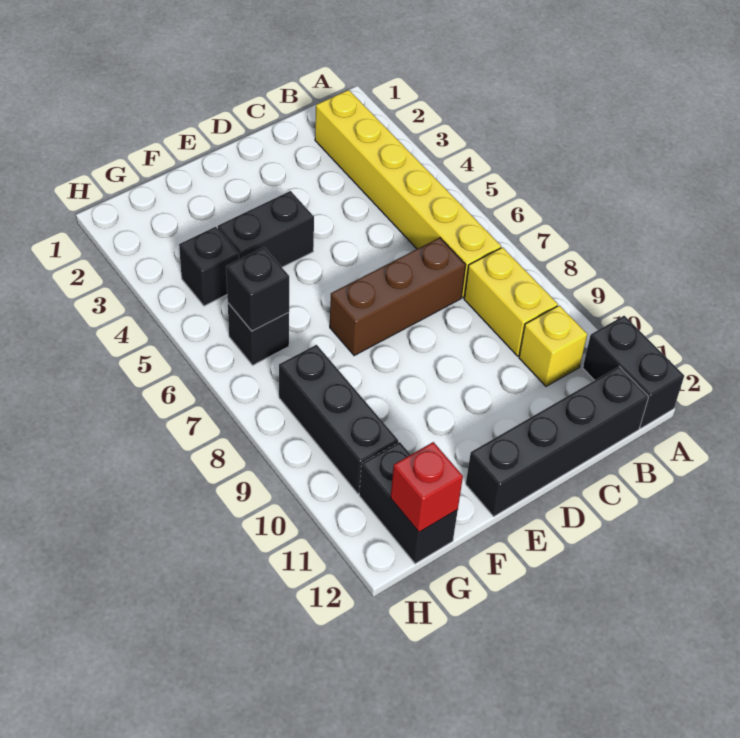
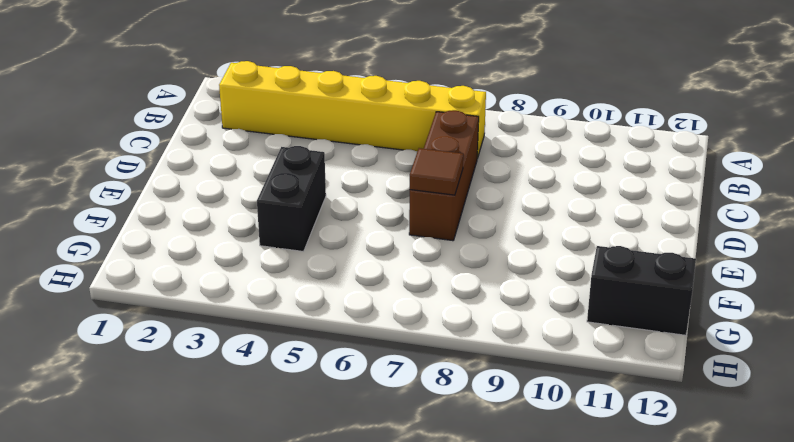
brown tile E7 level 2 -> none
none -> black brick A11:A12 level 1
none -> yellow brick B8:B9 level 1
none -> yellow brick B10 level 1

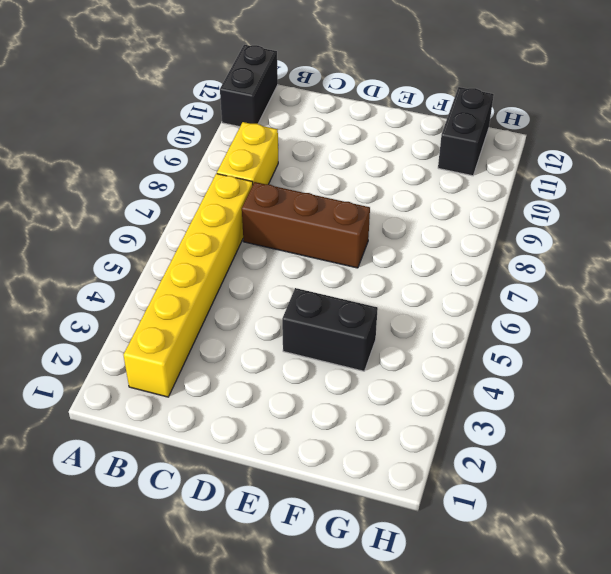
none -> yellow brick B10 level 1
none -> black brick B12:E12 level 1
none -> black brick G4 level 1

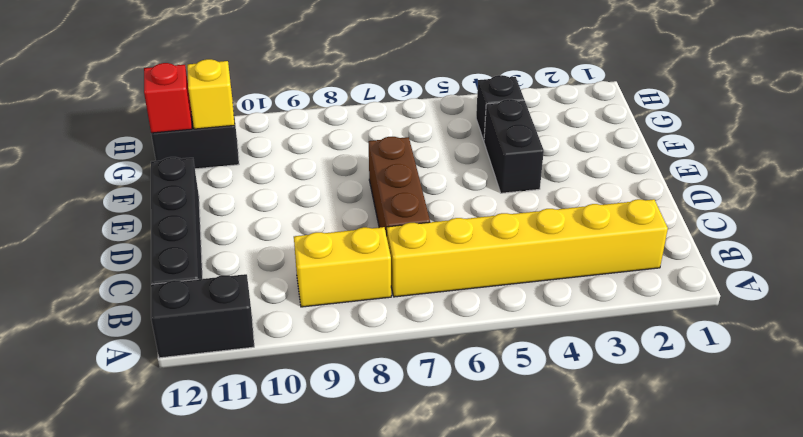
yellow brick G11 level 2 -> yellow brick B10 level 1
none -> black brick G6 level 1
none -> black brick G8:G10 level 1
none -> black brick G6 level 2

